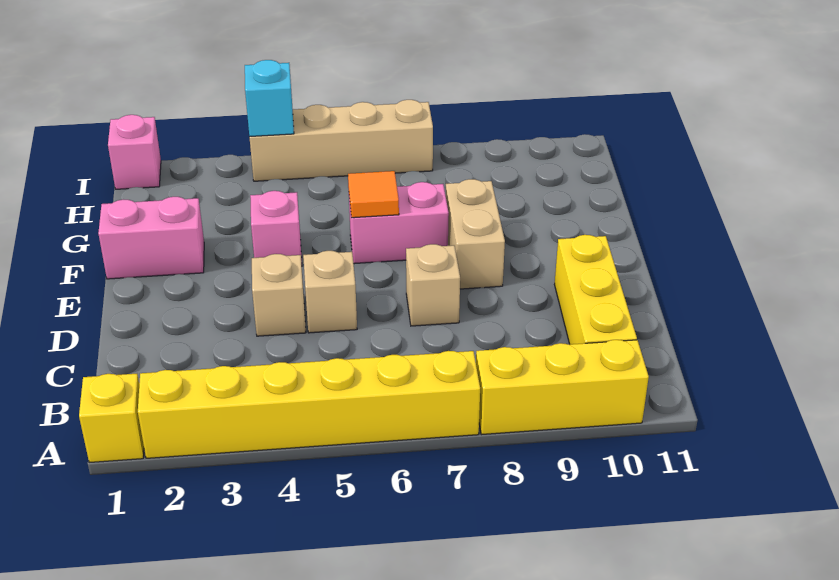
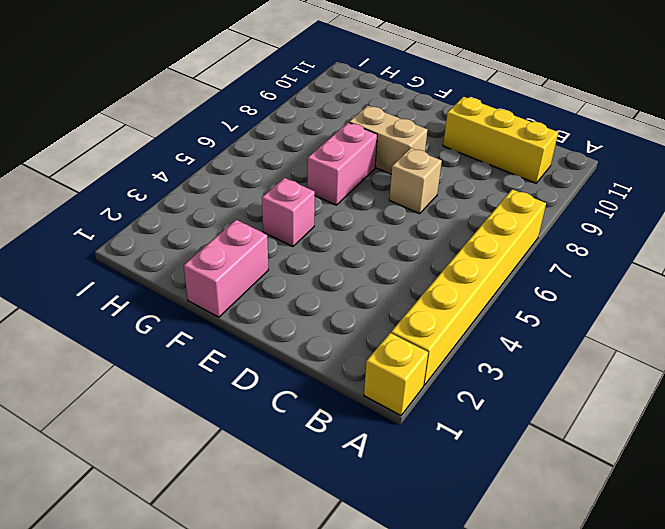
none -> yellow brick A8:A10 level 1
none -> tan brick D4 level 1
none -> tan brick D5 level 1

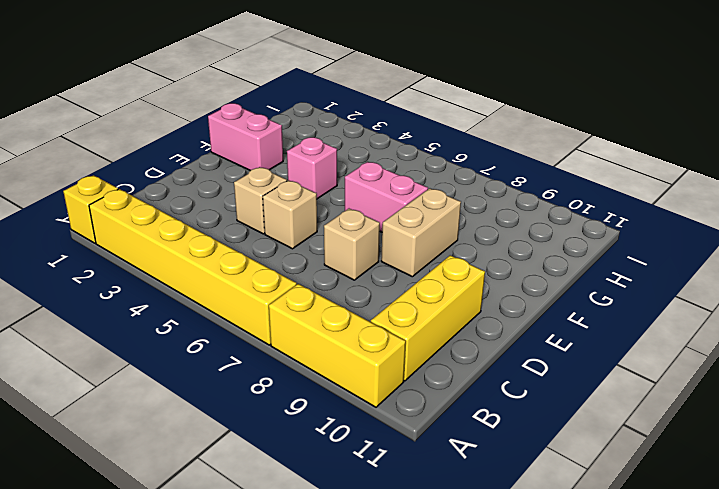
none -> pink brick I1 level 1
none -> tan brick I4:I7 level 1
none -> orange tile F6 level 2

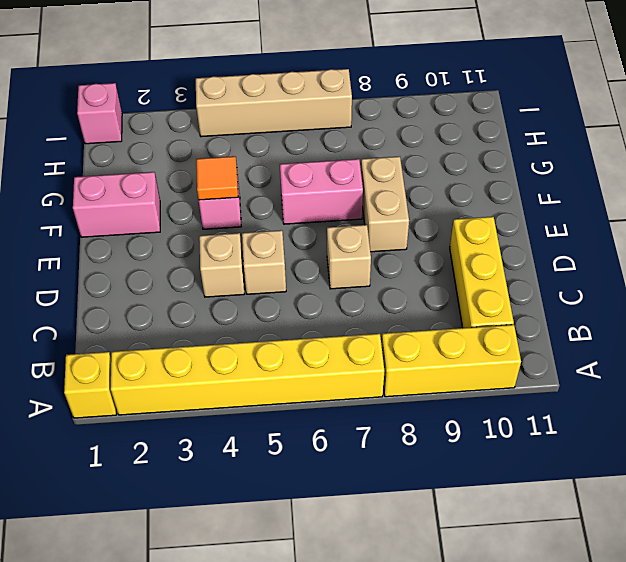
orange tile F4 level 2 -> orange tile F6 level 2
none -> cyan brick I4 level 2

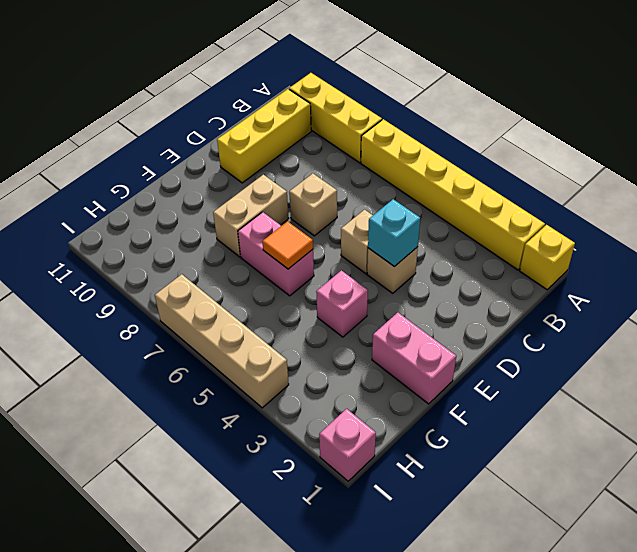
cyan brick D4 level 2 -> cyan brick I4 level 2

